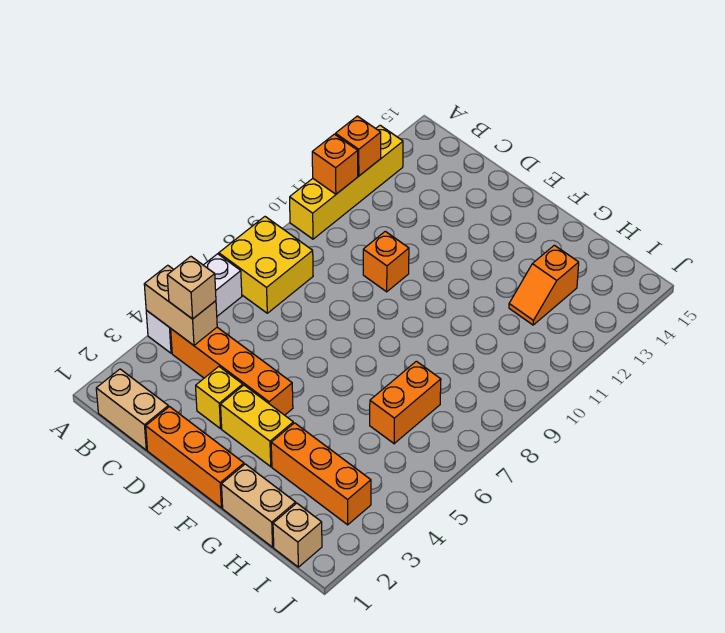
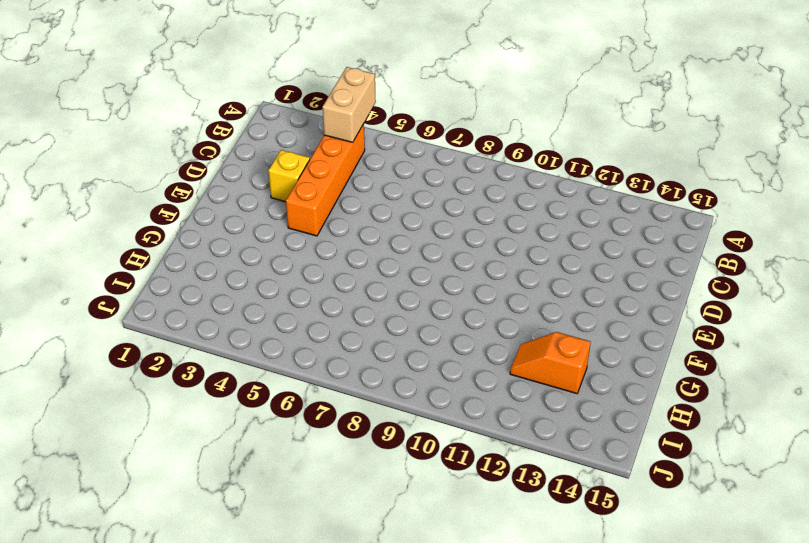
none -> white brick A4:A6 level 1
none -> yellow brick A7:B8 level 1
none -> yellow brick A10:A13 level 1

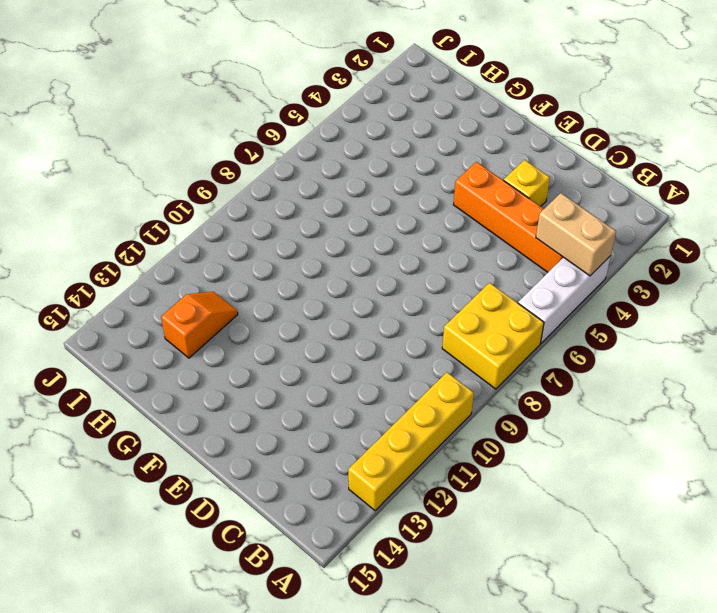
none -> tan brick B1:C1 level 1
none -> orange brick D1:F1 level 1
none -> orange brick D10 level 1

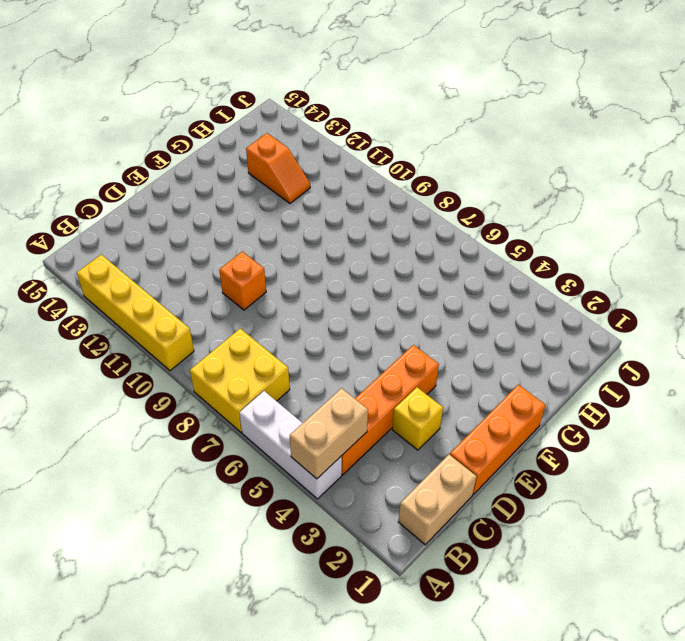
none -> yellow brick E3:F3 level 1
none -> tan brick G1:H1 level 1
none -> orange brick G3:I3 level 1

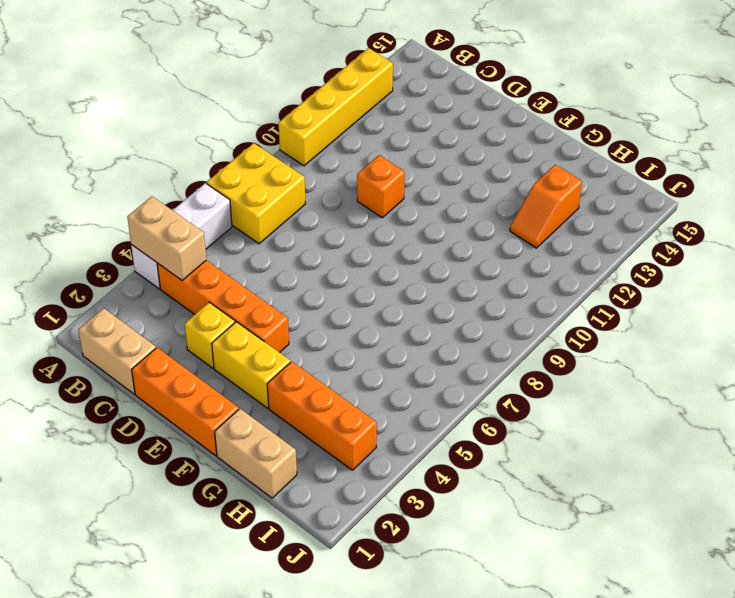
none -> orange brick H6:H7 level 1
none -> tan brick I1 level 1
none -> orange brick A11 level 2

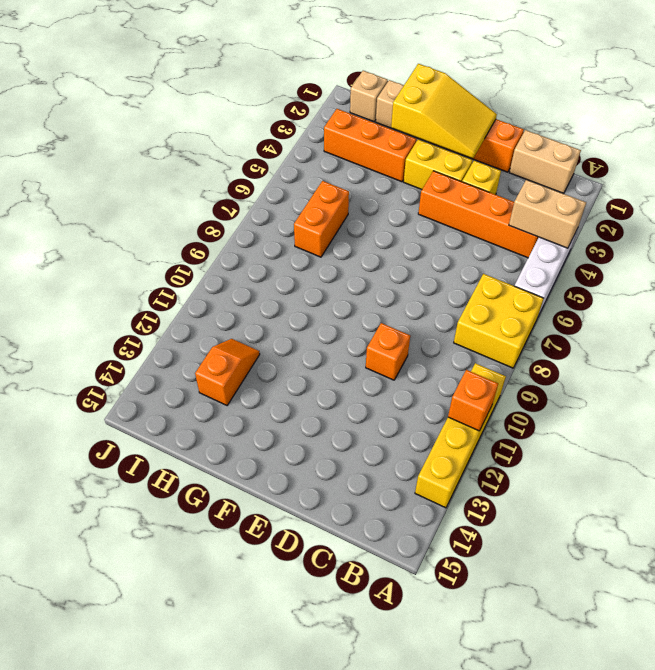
yellow slope E1:G2 level 2 top G -> none
none -> orange brick A12 level 2
none -> tan brick B4 level 3

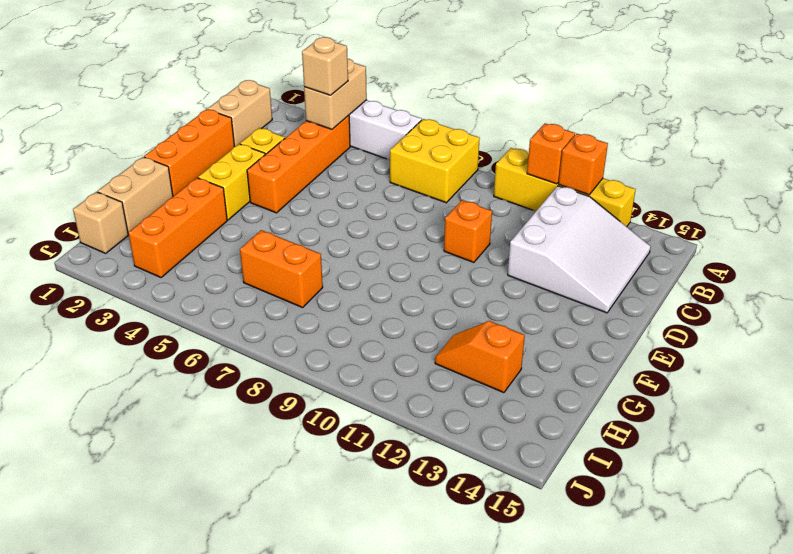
white slope B12:D14 level 1 top 12 -> none

